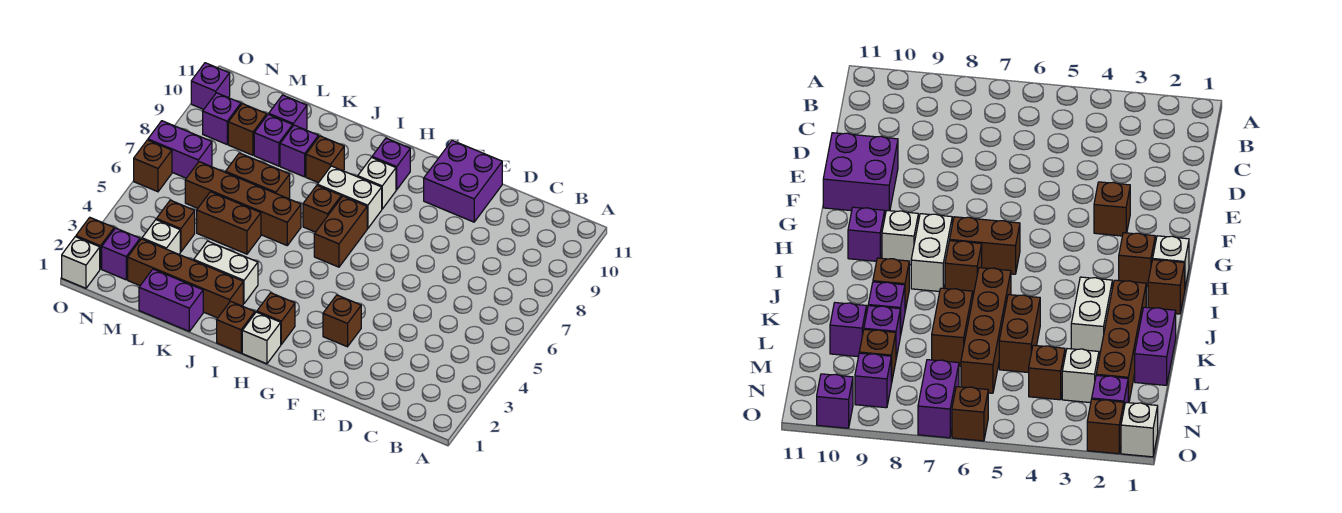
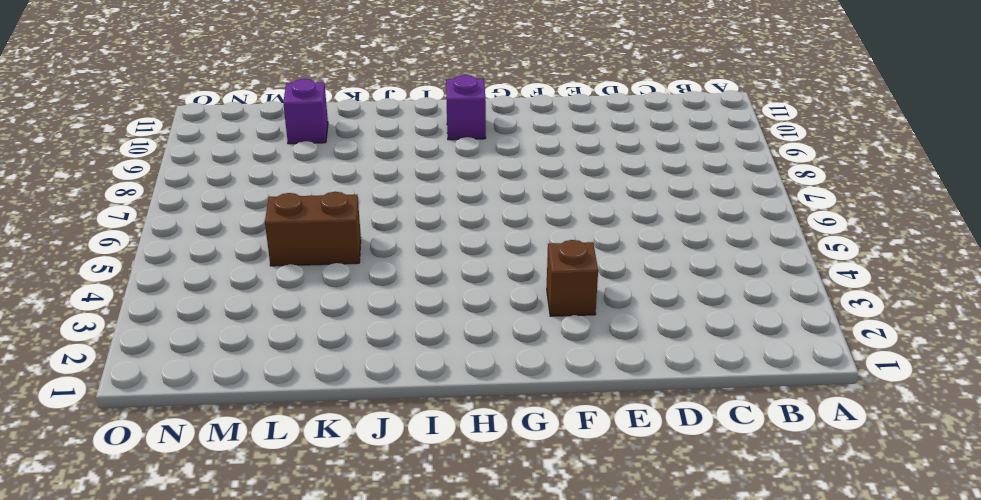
none -> purple brick E10:F11 level 1
none -> white brick H1 level 1
none -> brown brick H2 level 1
none -> brown brick H6:H7 level 1

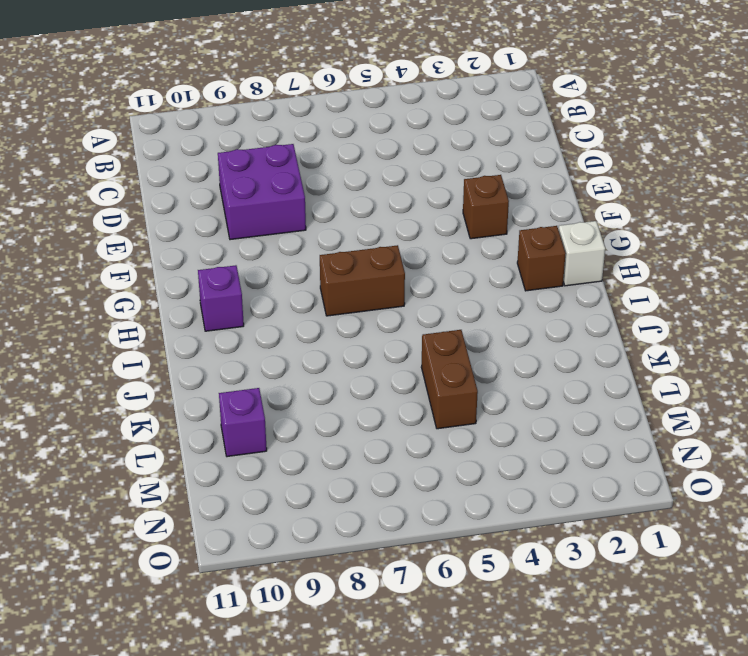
purple brick D8:E9 level 1 -> purple brick E10:F11 level 1
none -> white brick H8:I8 level 1
none -> white brick H9 level 1
none -> brown brick I1 level 1
none -> brown brick I7 level 1

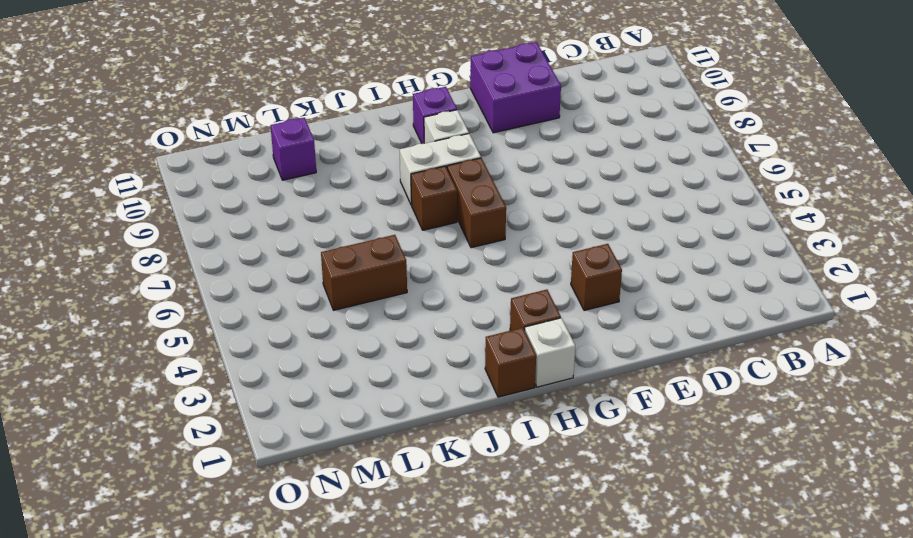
none -> brown brick J2:M2 level 1
none -> white brick J3:K3 level 1
none -> brown brick J6:M6 level 1
none -> brown brick J9 level 1

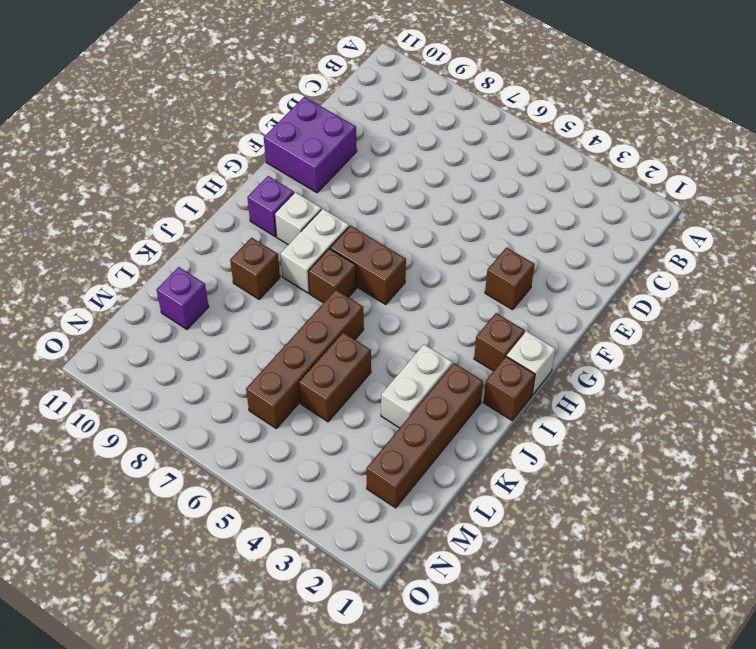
none -> purple brick K1:L1 level 1
none -> brown brick K7:L7 level 1
none -> purple brick K9 level 1
none -> purple brick L9 level 1

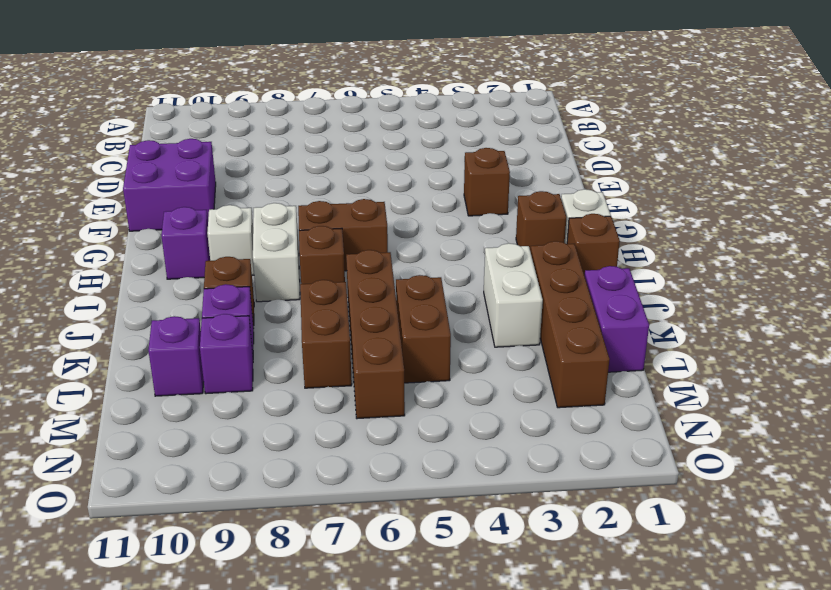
none -> white brick M3 level 1
none -> brown brick M4 level 1
none -> brown brick M9 level 1
none -> purple brick N2 level 1

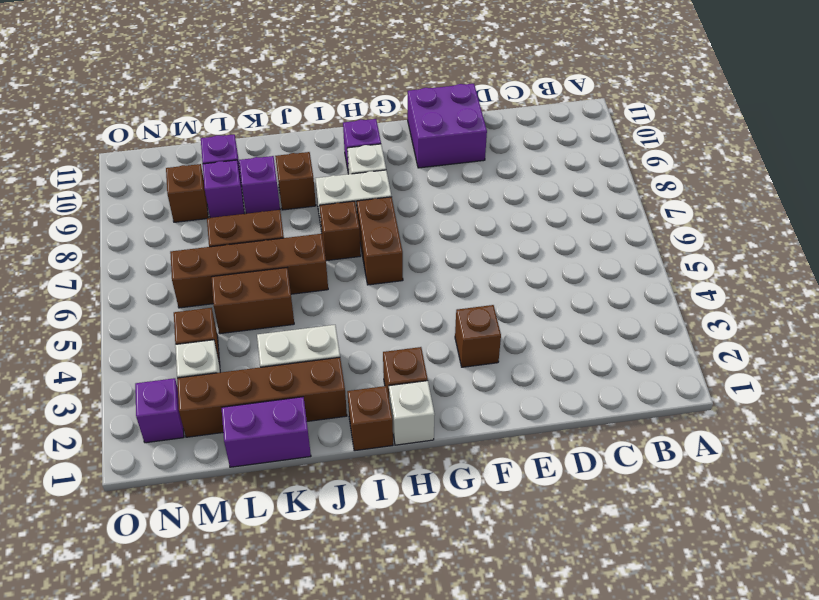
none -> purple brick N7:O7 level 1
none -> purple brick N9 level 1
none -> white brick O1 level 1
none -> brown brick O2 level 1

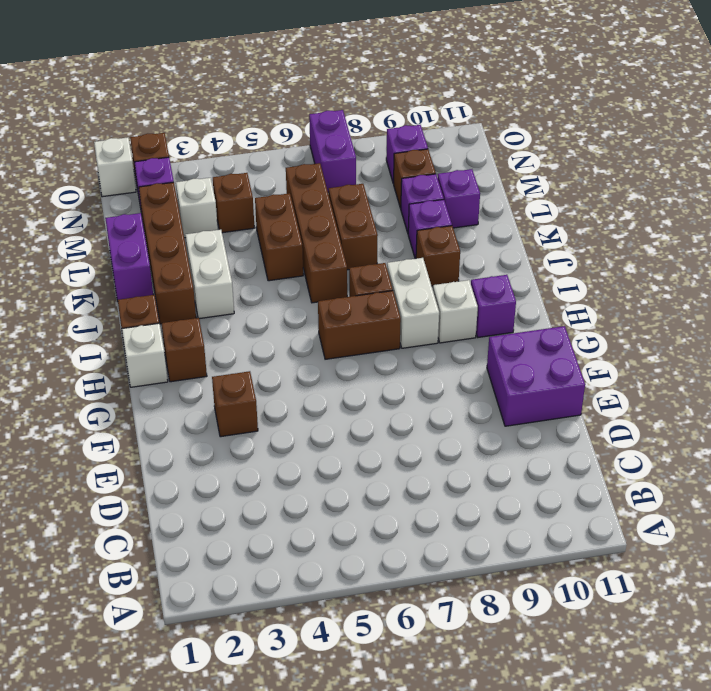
none -> brown brick O6 level 1
none -> purple brick O10 level 1

